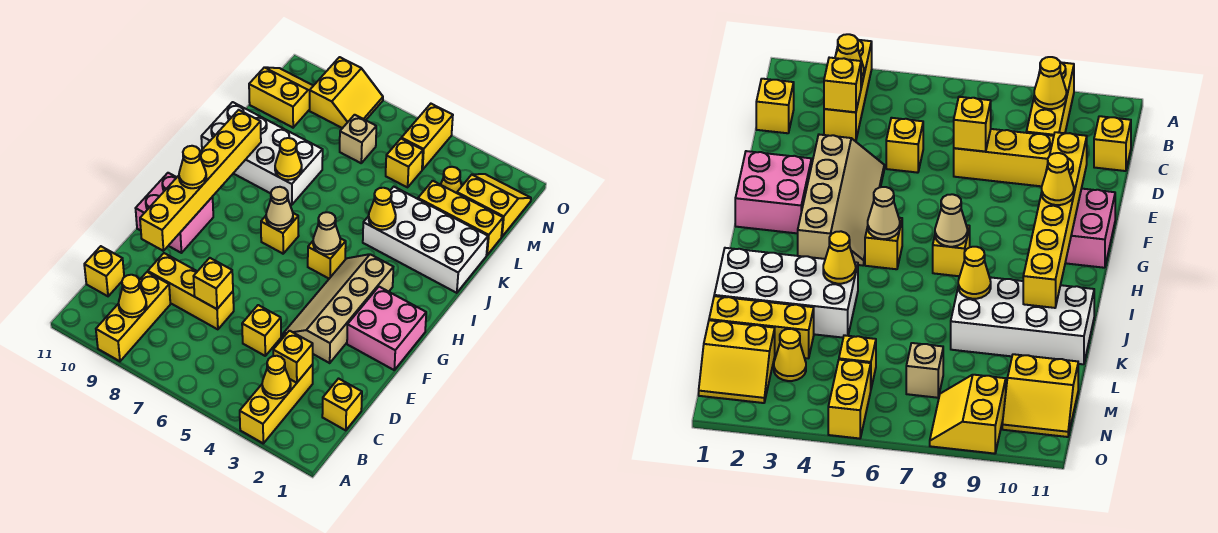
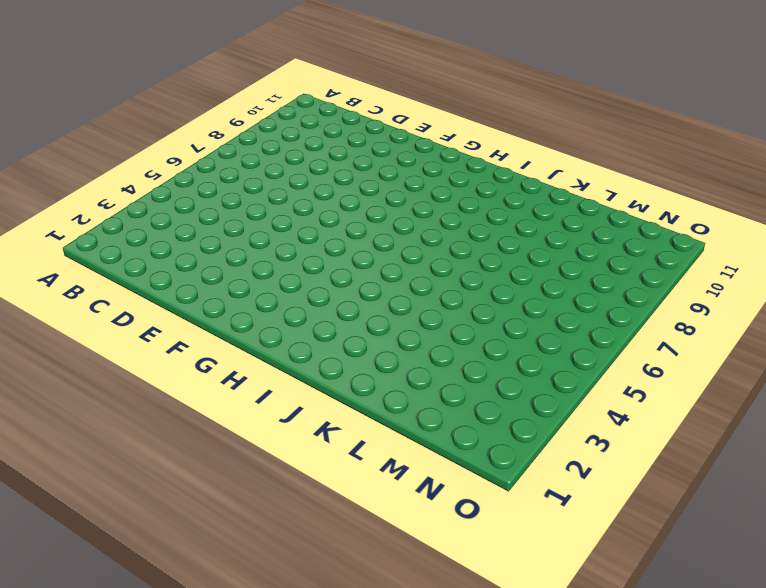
none -> yellow brick A3:C3 level 1
none -> yellow brick A9:C9 level 1
none -> yellow brick C1 level 1
none -> yellow brick C11 level 1

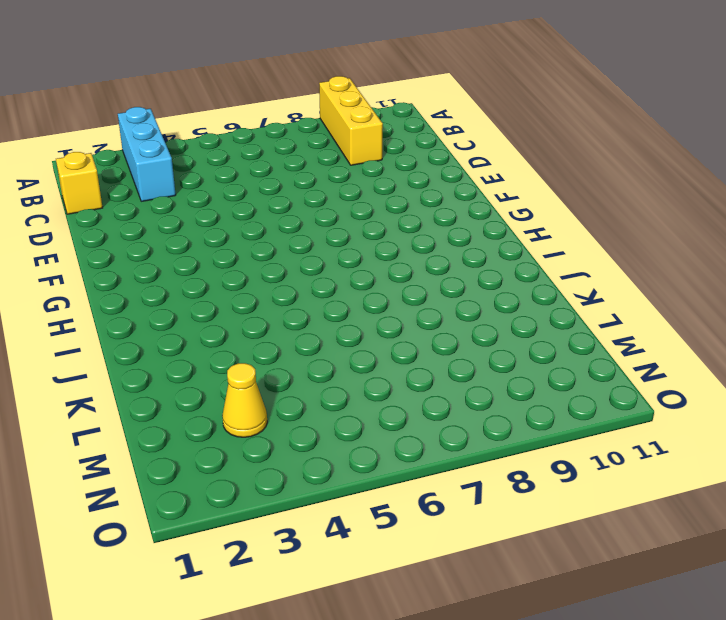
cyan brick A3:C3 level 1 -> yellow brick A3:C3 level 1
none -> yellow brick C11 level 1
none -> yellow brick D5 level 1
none -> yellow brick D7:D9 level 1
none -> tan slope E3:H4 level 1 top 3

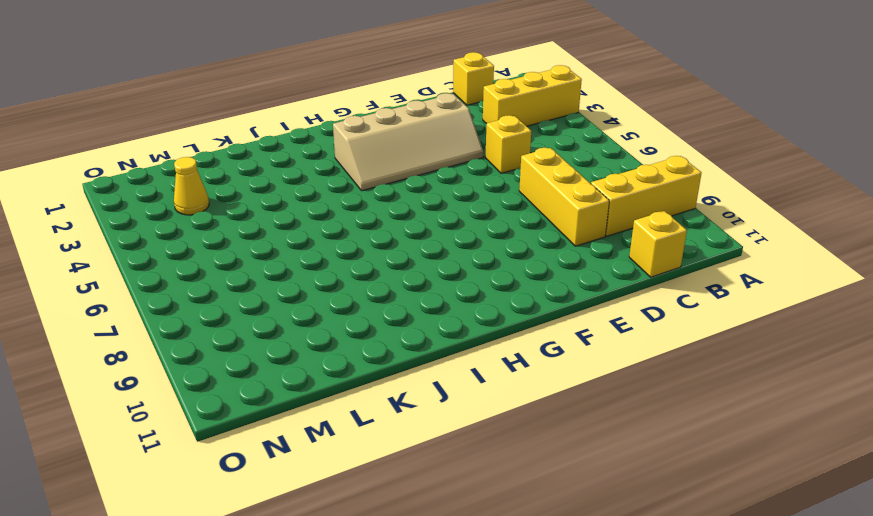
none -> pink brick F1:G2 level 1
none -> pink brick F10:G11 level 1
none -> yellow brick H5 level 1
none -> yellow brick H7 level 1

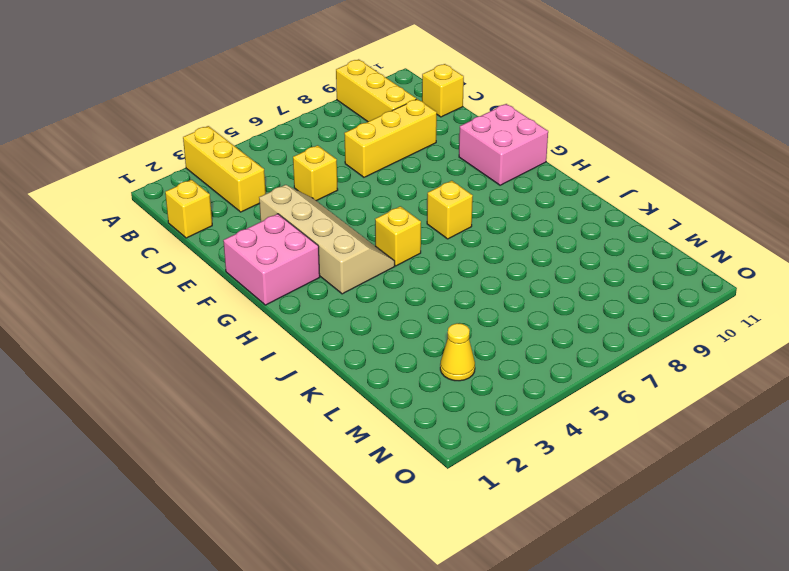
none -> white brick J1:K4 level 1
none -> white brick J8:K11 level 1
none -> yellow brick L1:L3 level 1
none -> yellow slope M1:N2 level 1 top M

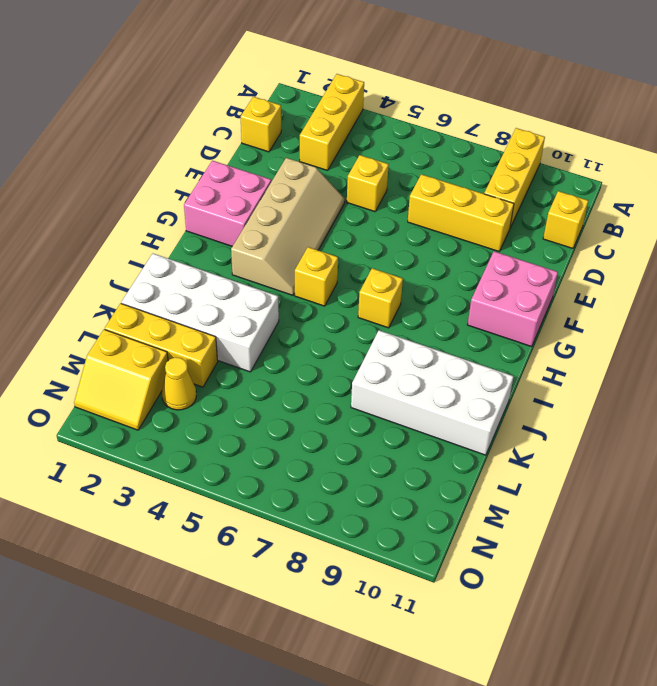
none -> yellow brick M5 level 1
none -> tan brick M7 level 1
none -> yellow slope M10:N11 level 1 top M
none -> yellow brick N5:O5 level 1

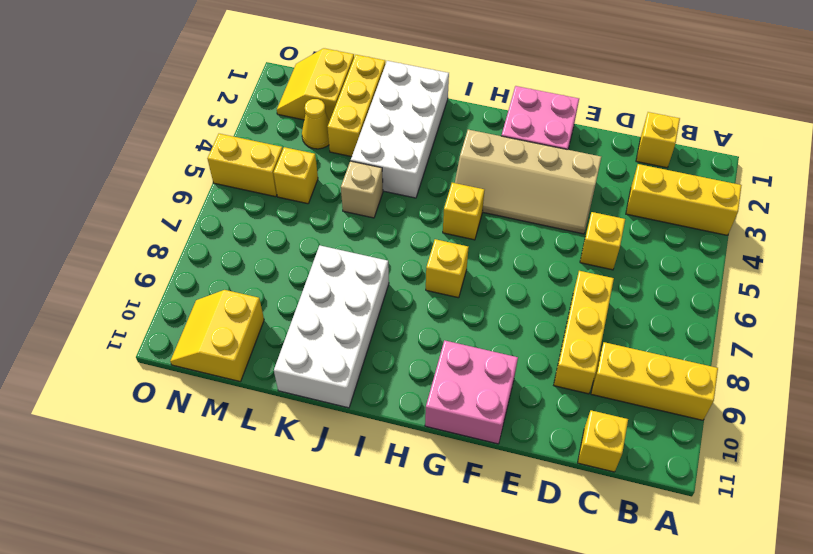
tan brick K5 level 1 -> tan brick M7 level 1
none -> yellow slope N8:O9 level 1 top 9
none -> yellow cone B3 level 2
none -> yellow cone B9 level 2
none -> yellow brick C3 level 2

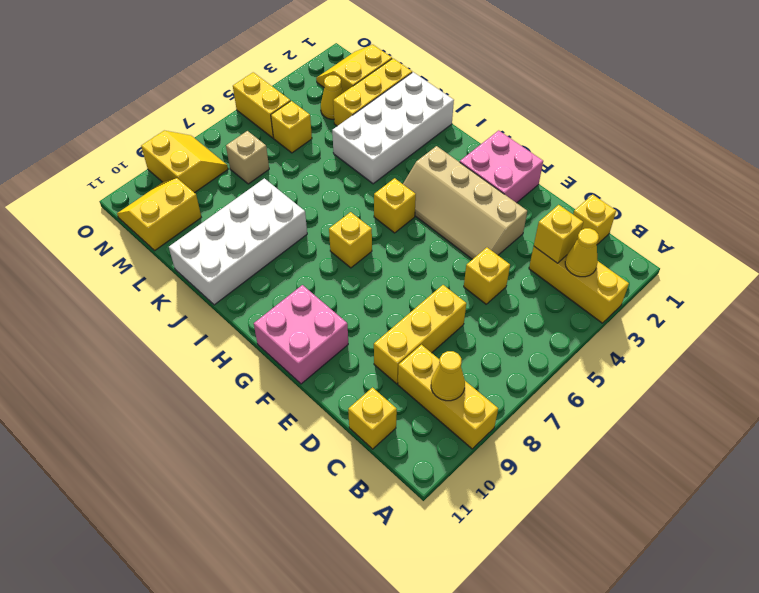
none -> yellow brick D7 level 2
none -> yellow brick E10:J10 level 2
none -> tan cone H5 level 2
none -> tan cone H7 level 2

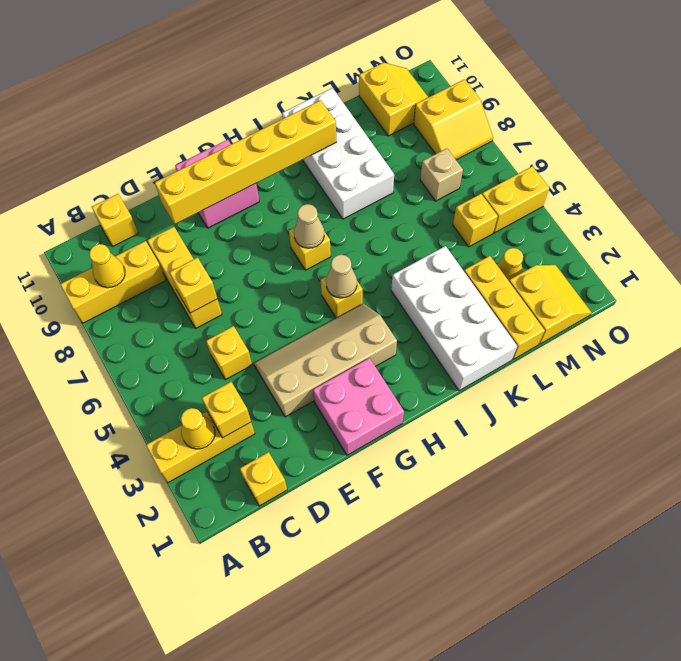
none -> yellow cone J4 level 2
none -> yellow cone J8 level 2
none -> yellow cone G10 level 3

